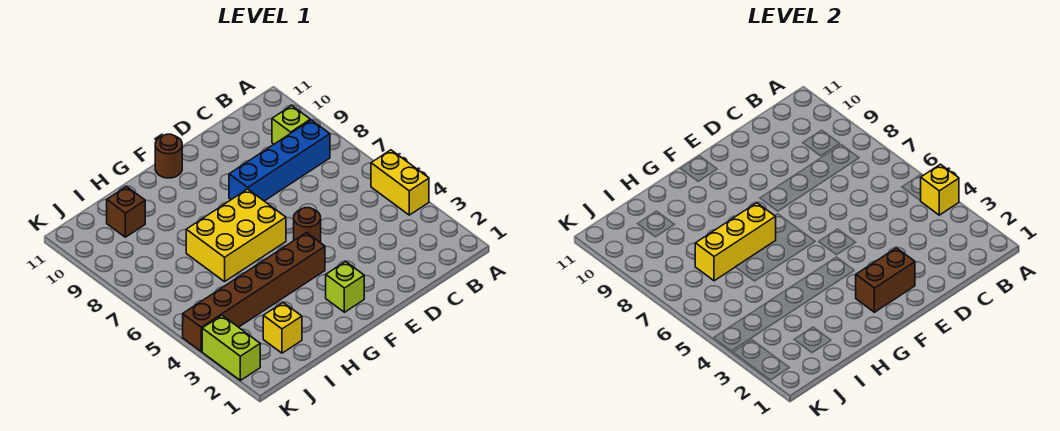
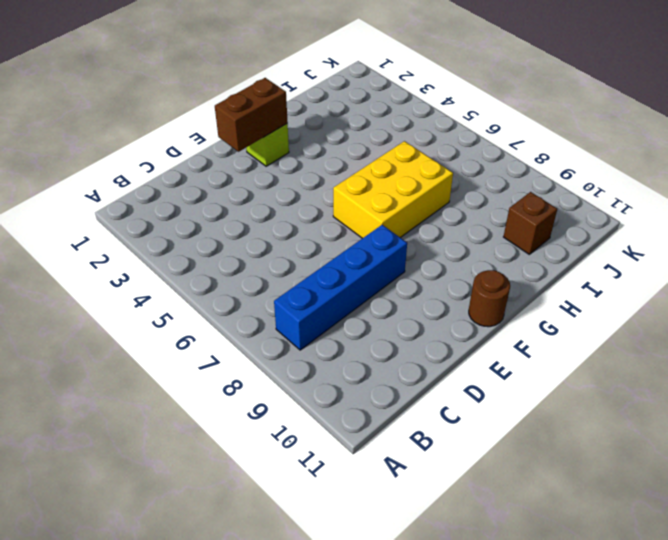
none -> yellow brick A4:A5 level 1
none -> lime brick B9 level 1
none -> brown round brick E5 level 1

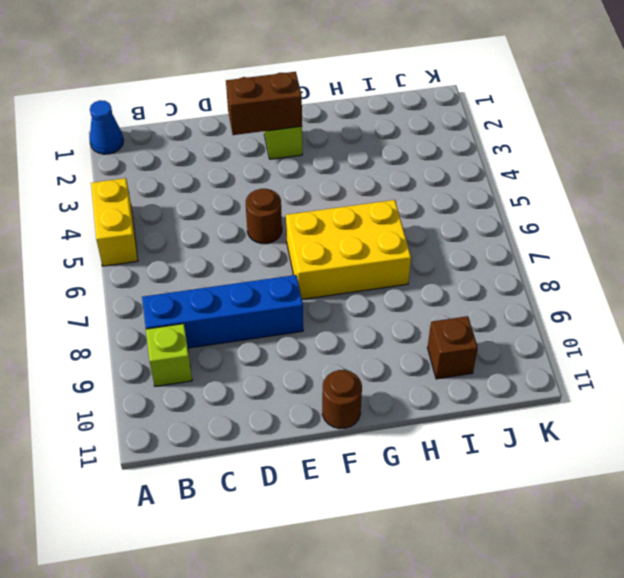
blue cone A1 level 1 -> none
none -> brown brick F4:K4 level 1
none -> yellow brick I2 level 1
none -> lime brick K2:K3 level 1

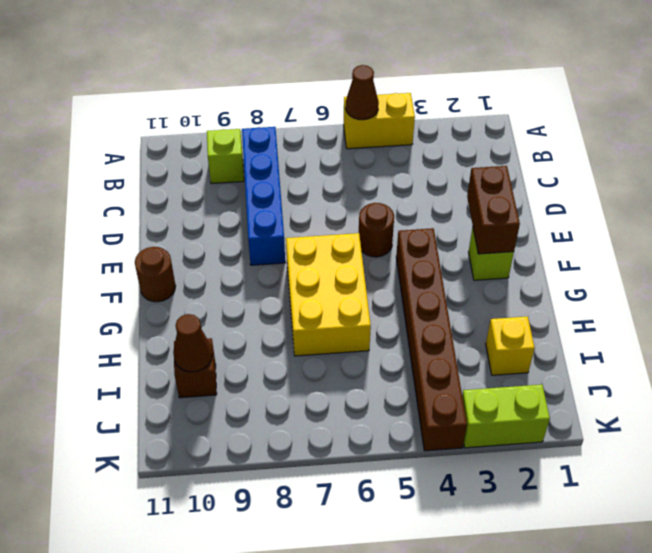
brown cone A5 level 2 -> none
brown cone I10 level 2 -> none
none -> yellow brick A4 level 2
none -> yellow brick G7:I7 level 2

